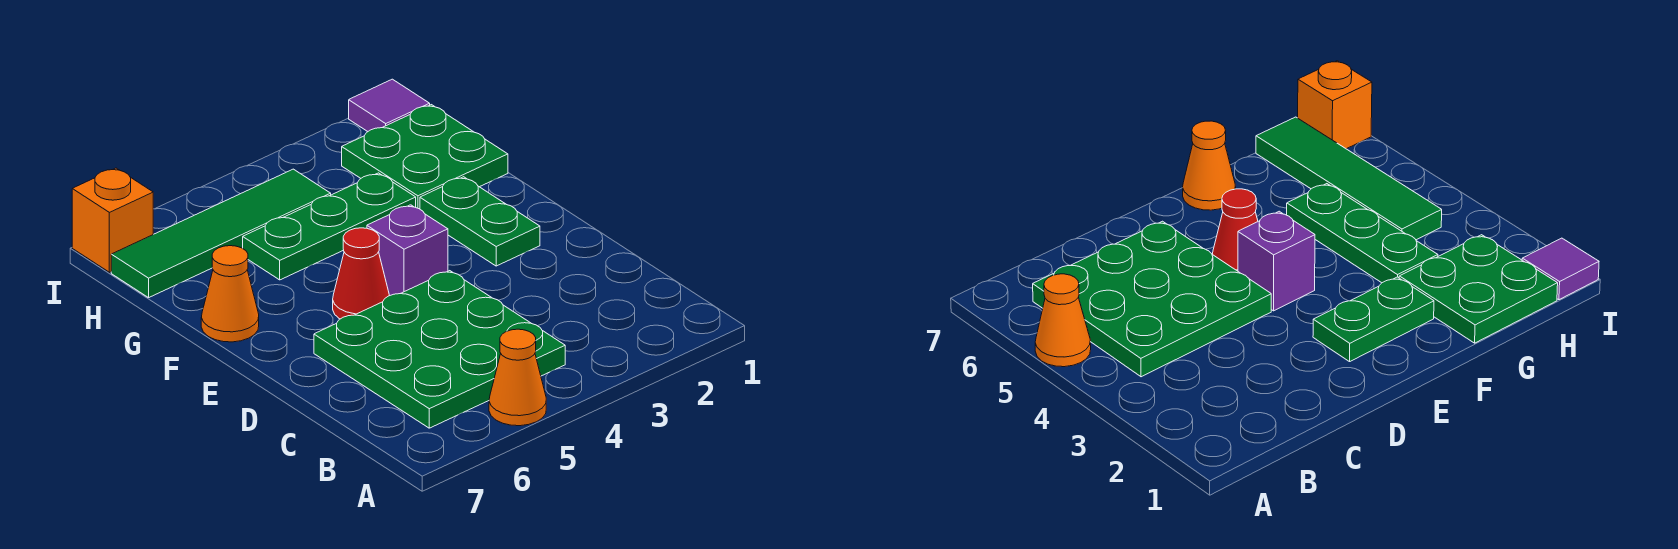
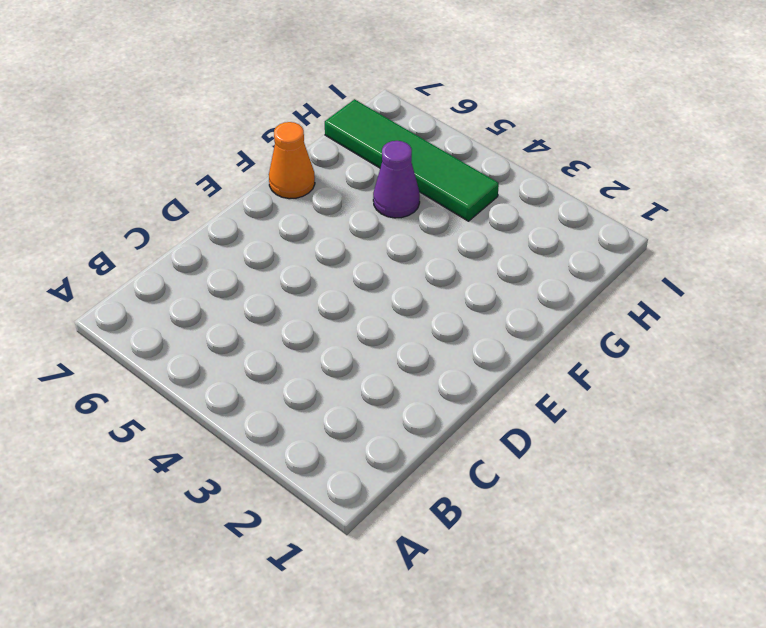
purple cone G5 level 1 -> green plate G3:G5 level 1
none -> orange cone A5 level 1
none -> green plate B4:D6 level 1

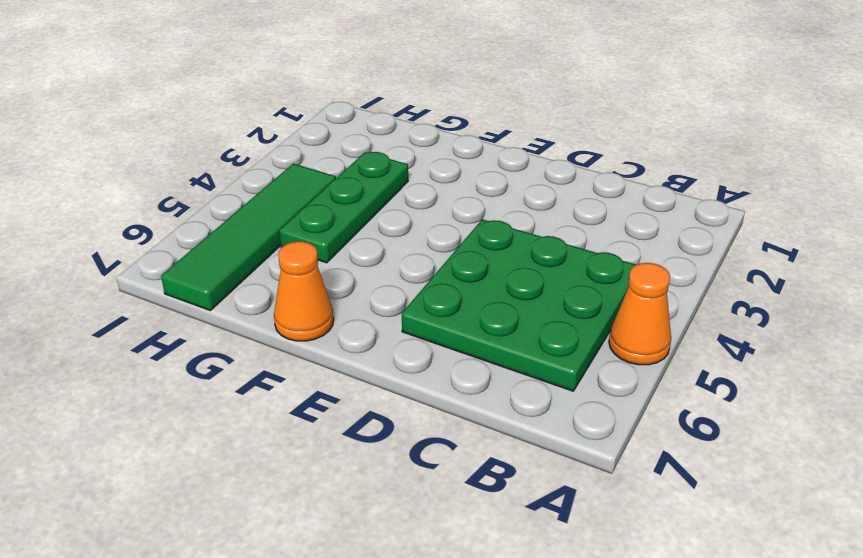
none -> green plate E2:F2 level 1
none -> purple brick E4 level 1

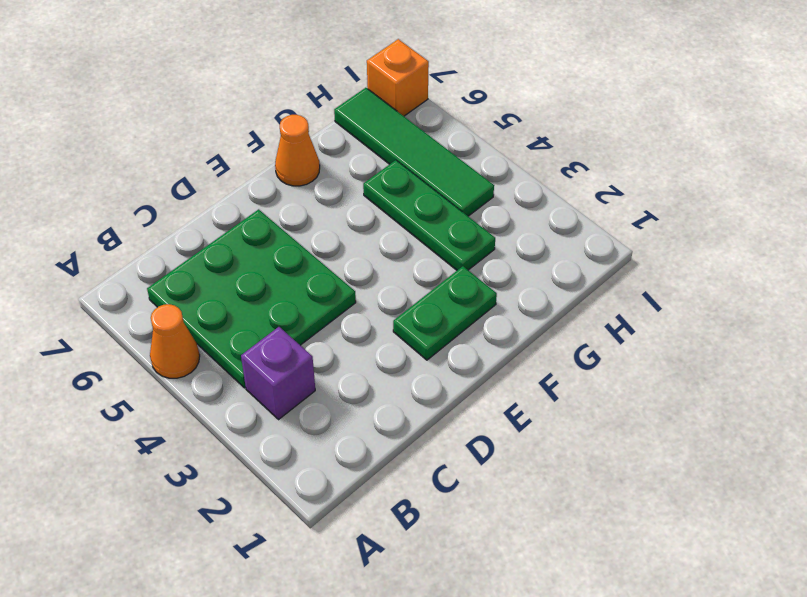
purple brick B3 level 1 -> purple brick E4 level 1
none -> red cone E5 level 1
none -> green plate G1:H2 level 1

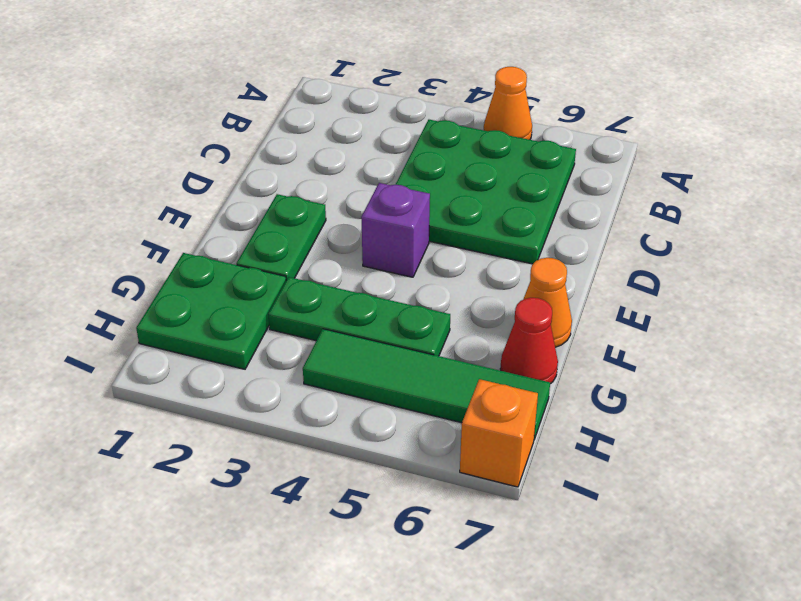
red cone G7 level 1 -> red cone E5 level 1
none -> purple tile I1 level 1

